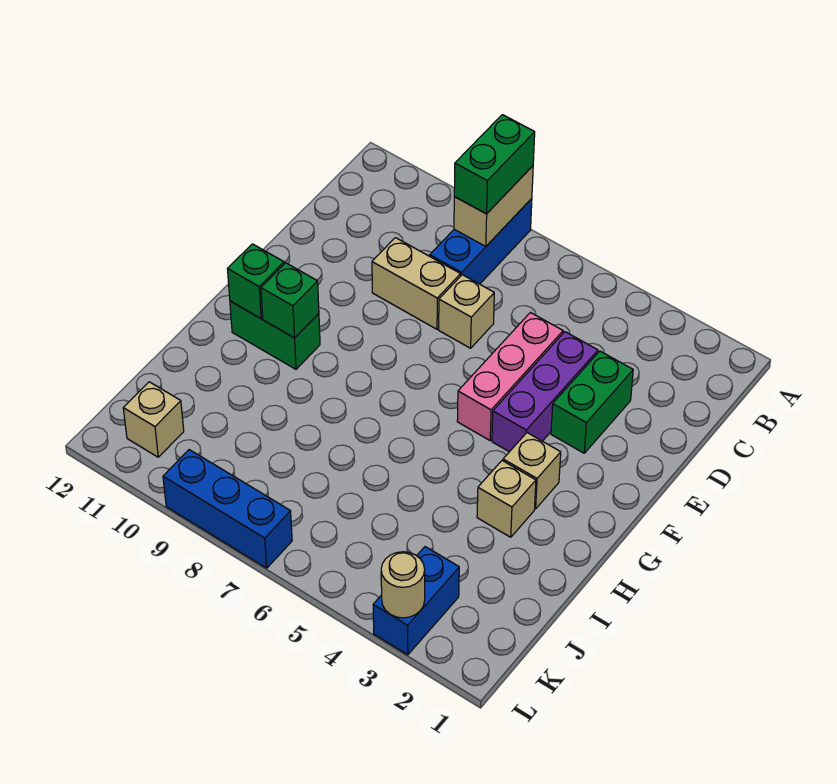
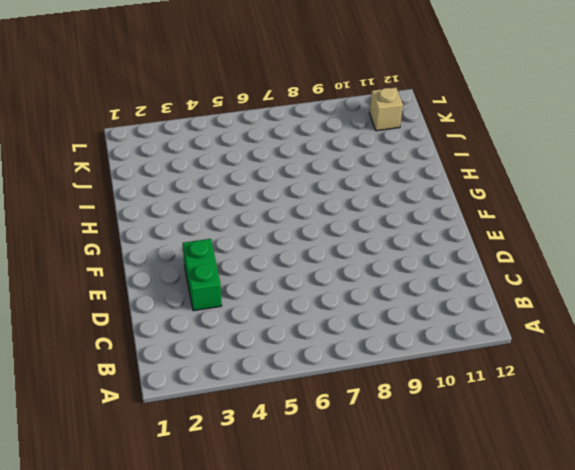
none -> blue brick A8:C8 level 1
none -> purple brick D4:F4 level 1
none -> pink brick D5:F5 level 1

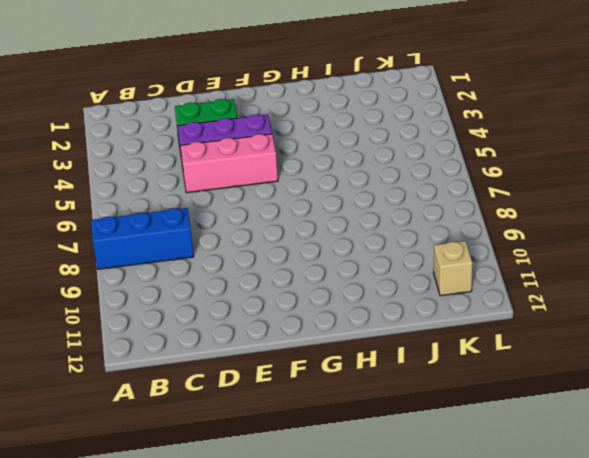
none -> tan brick D7 level 1
none -> tan brick D8:D9 level 1
none -> tan brick G3 level 1

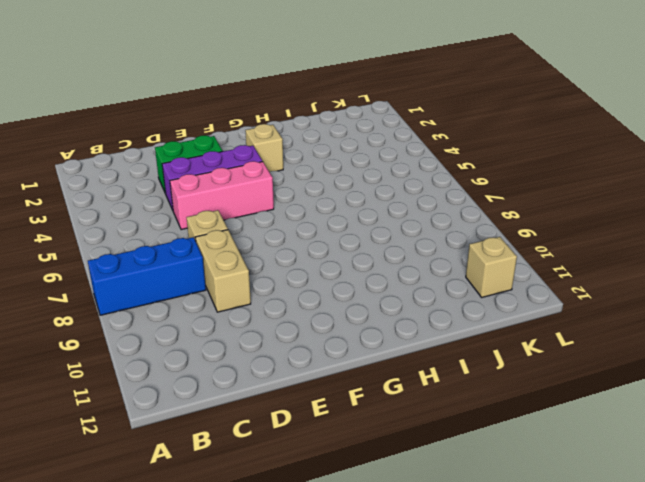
none -> green brick G10:G11 level 1
none -> tan brick H3 level 1
none -> blue brick K3:L3 level 1

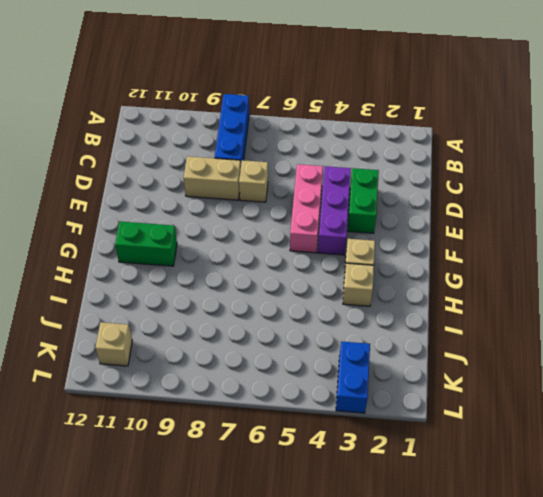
none -> blue brick L7:L9 level 1
none -> tan brick A8:B8 level 2
none -> green brick G10 level 2

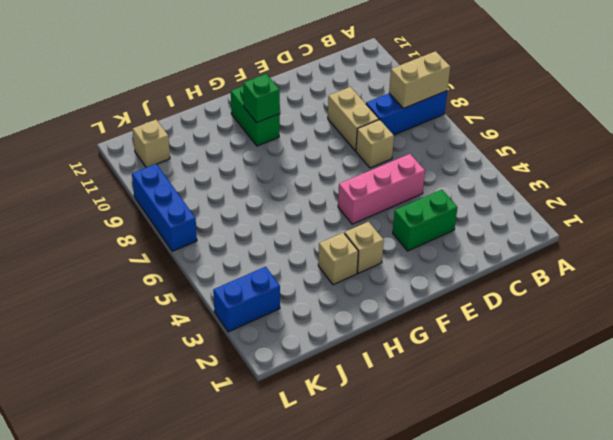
none -> purple brick D4:F4 level 1
none -> green brick G11 level 2
none -> tan round brick L3 level 2

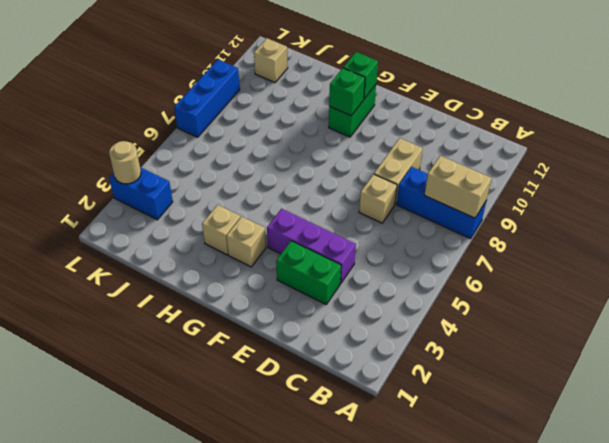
none -> pink brick D5:F5 level 1
none -> green brick A8:B8 level 3

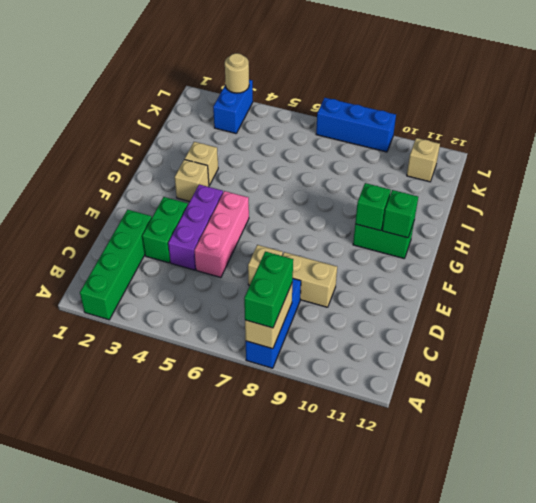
green brick A2:D2 level 1 -> none

